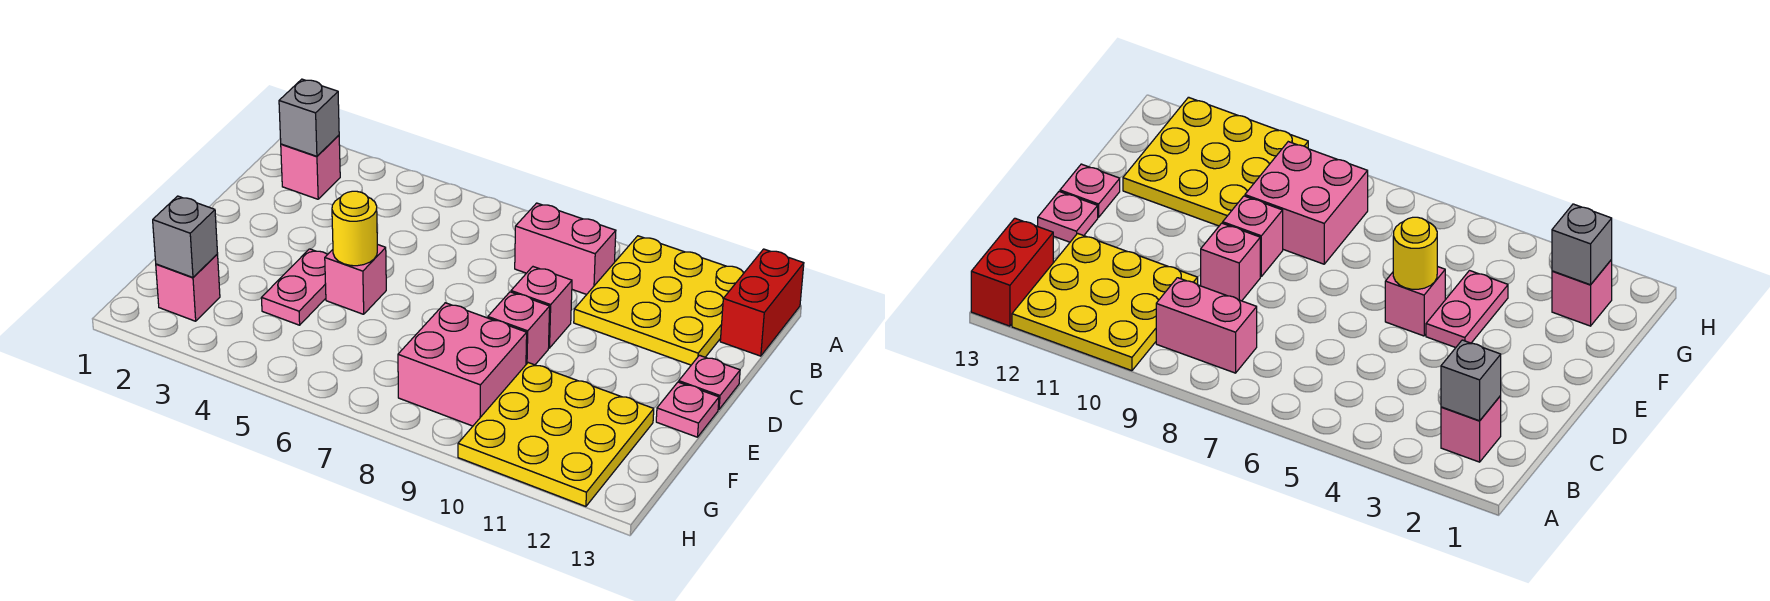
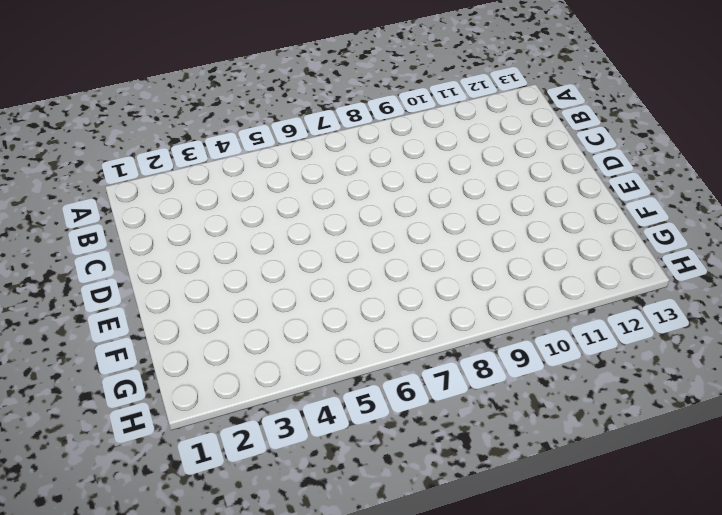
none -> yellow plate A10:C12 level 1
none -> red brick A13:B13 level 1
none -> pink brick B2 level 1

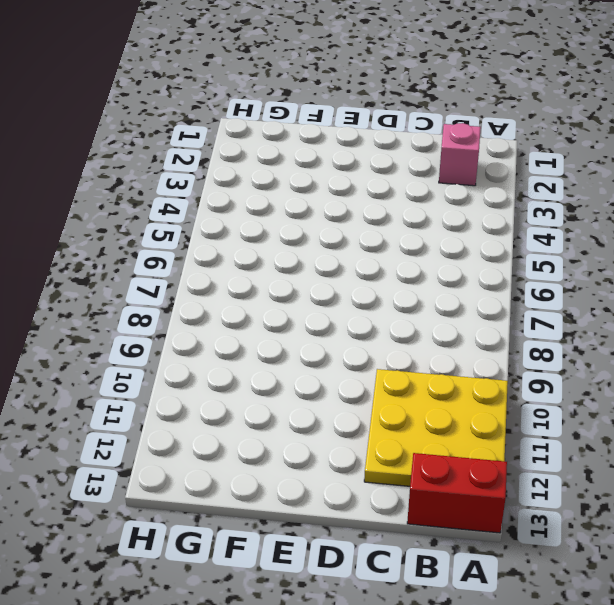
none -> pink brick B8:B9 level 1
none -> pink brick D9 level 1
none -> pink plate D13 level 1

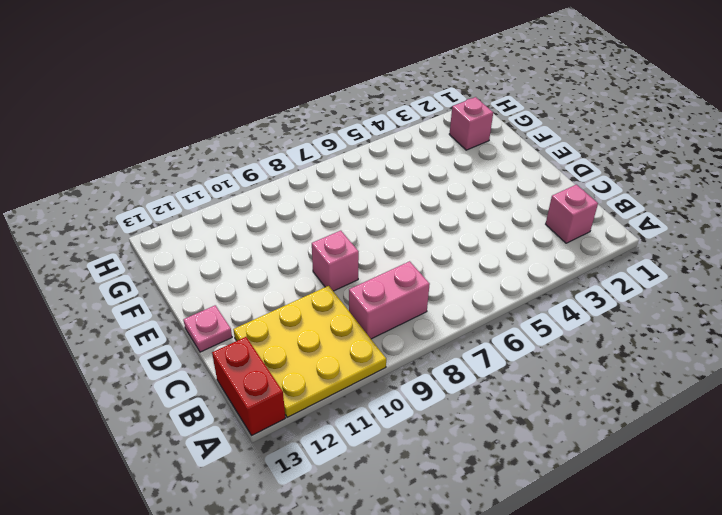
none -> pink plate E4:F4 level 1
none -> pink brick E5 level 1
none -> pink brick E9 level 1

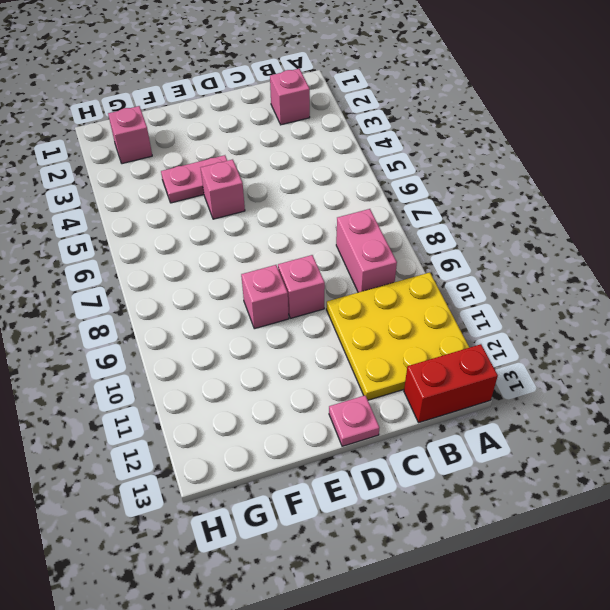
none -> pink plate E13 level 1
none -> pink brick F8:G9 level 1
none -> yellow plate F10:H12 level 1

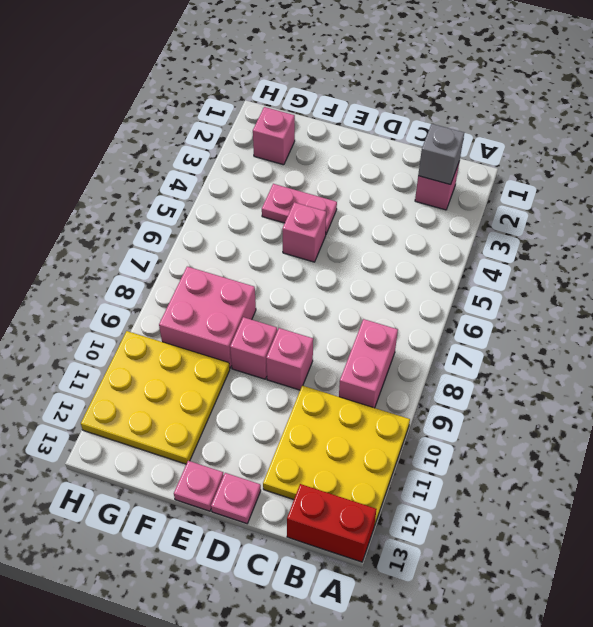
none -> yellow round brick E5 level 2
none -> grey brick G2 level 2

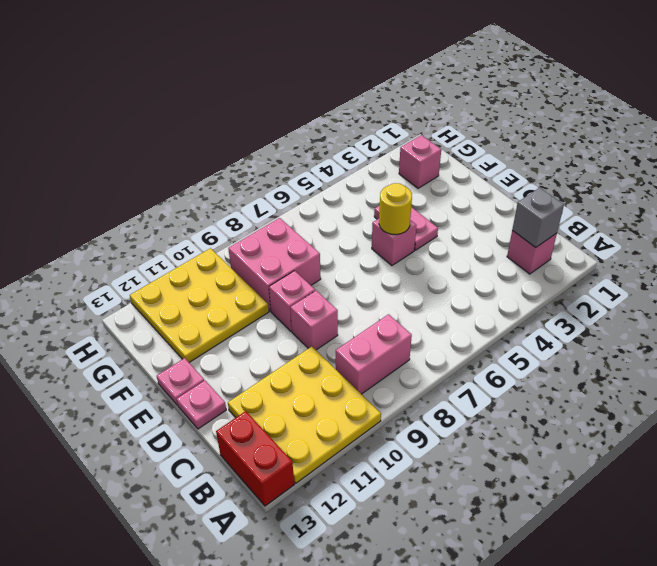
none -> grey brick G2 level 2

